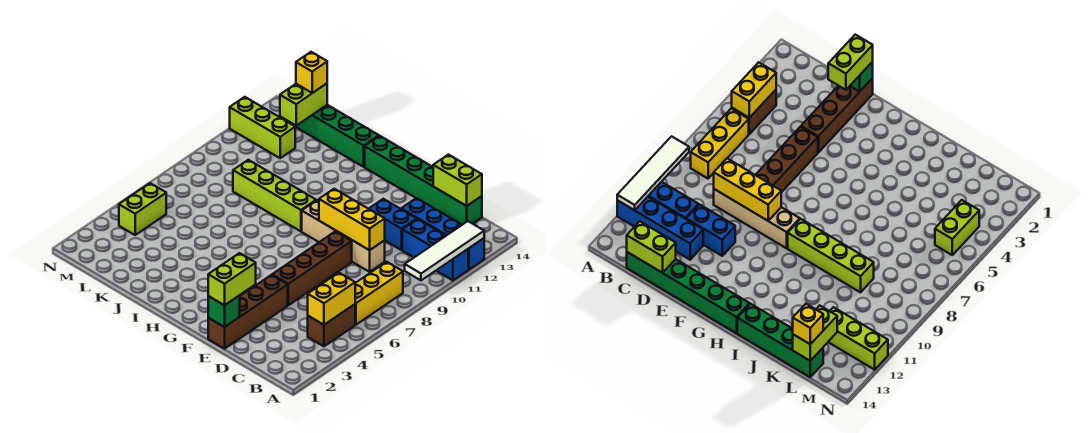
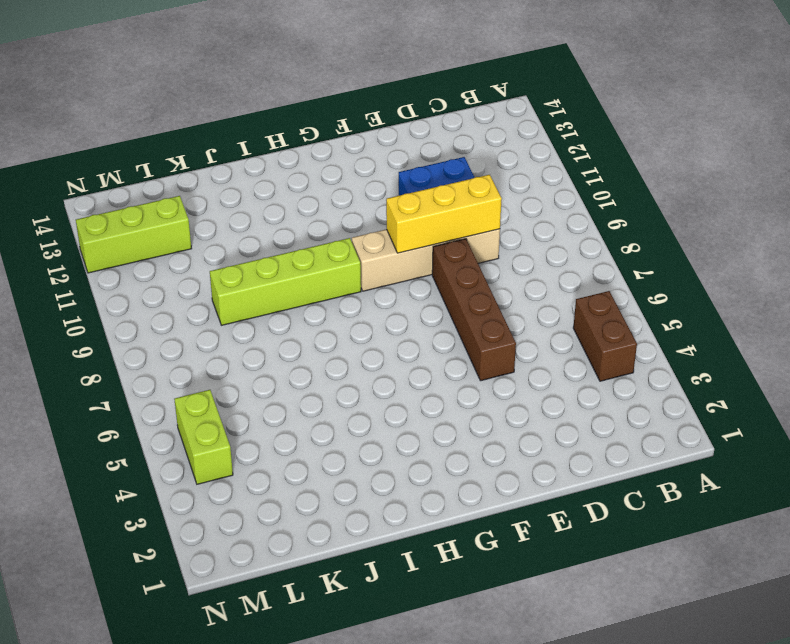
none -> blue brick A11:C11 level 1
none -> blue brick A12:D12 level 1
none -> yellow brick B6:B8 level 1

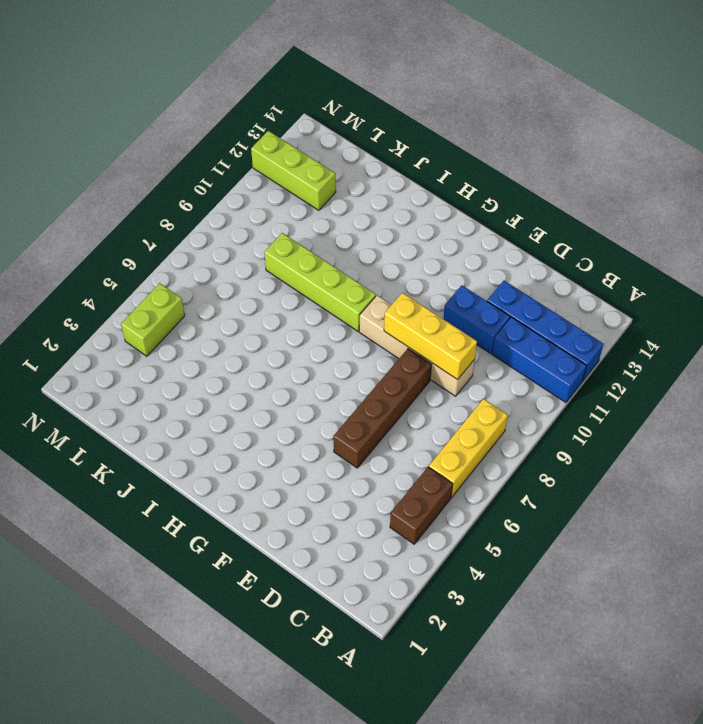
none -> green brick C14:H14 level 1
none -> brown brick E1:E4 level 1
none -> green brick I14:L14 level 1

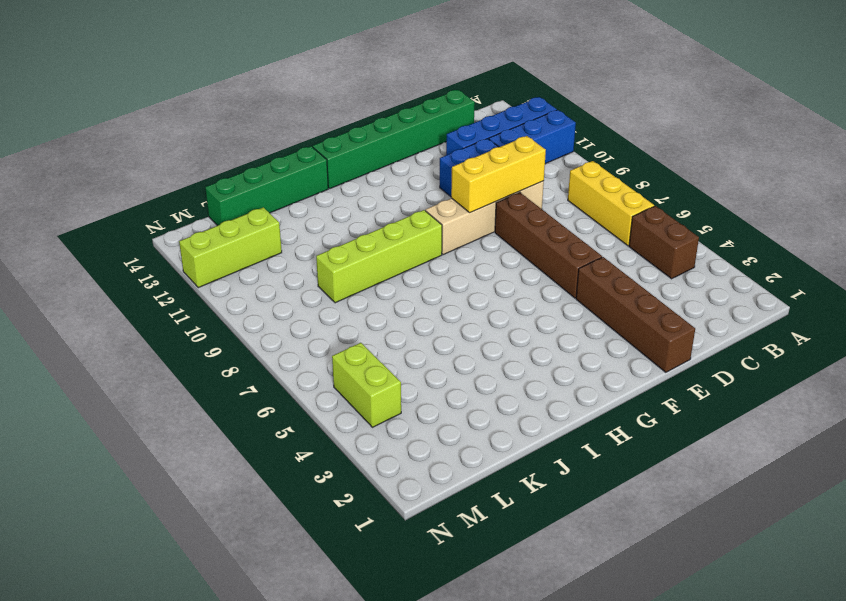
none -> white tile A9:A12 level 2
none -> yellow brick B4:B5 level 2
none -> lime brick C14:D14 level 2

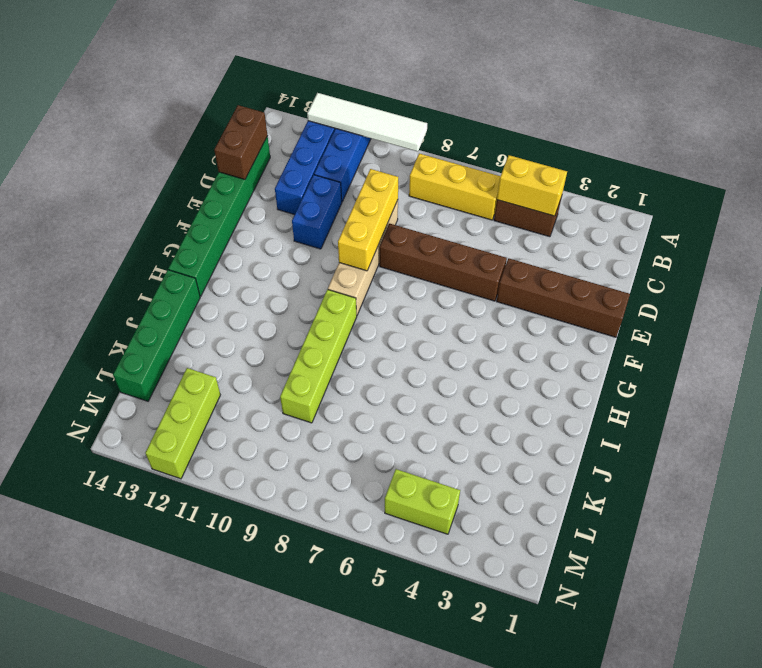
brown brick C14:D14 level 2 -> lime brick C14:D14 level 2
none -> green brick E1 level 2
none -> lime brick L13:L14 level 2
none -> lime brick E1:E2 level 3

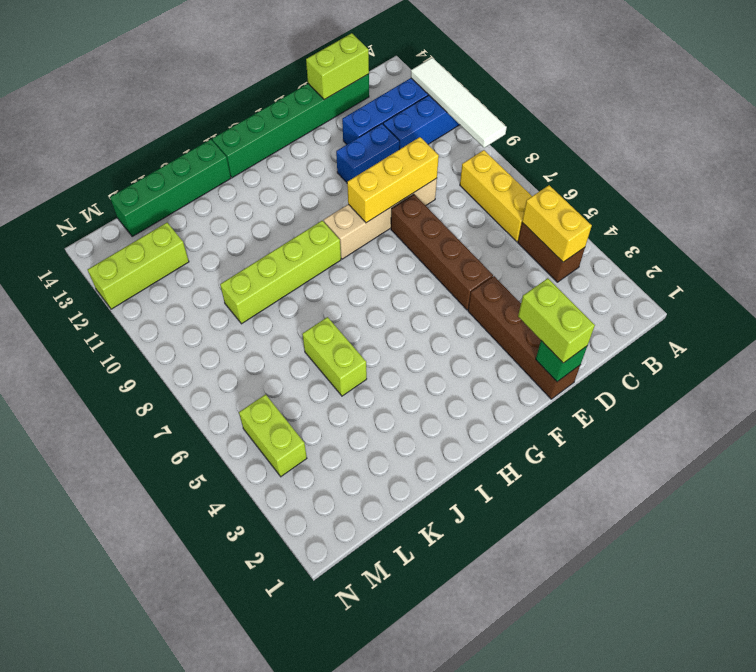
lime brick J5:J6 level 1 -> lime brick L13:L14 level 2
none -> yellow brick L14 level 3

